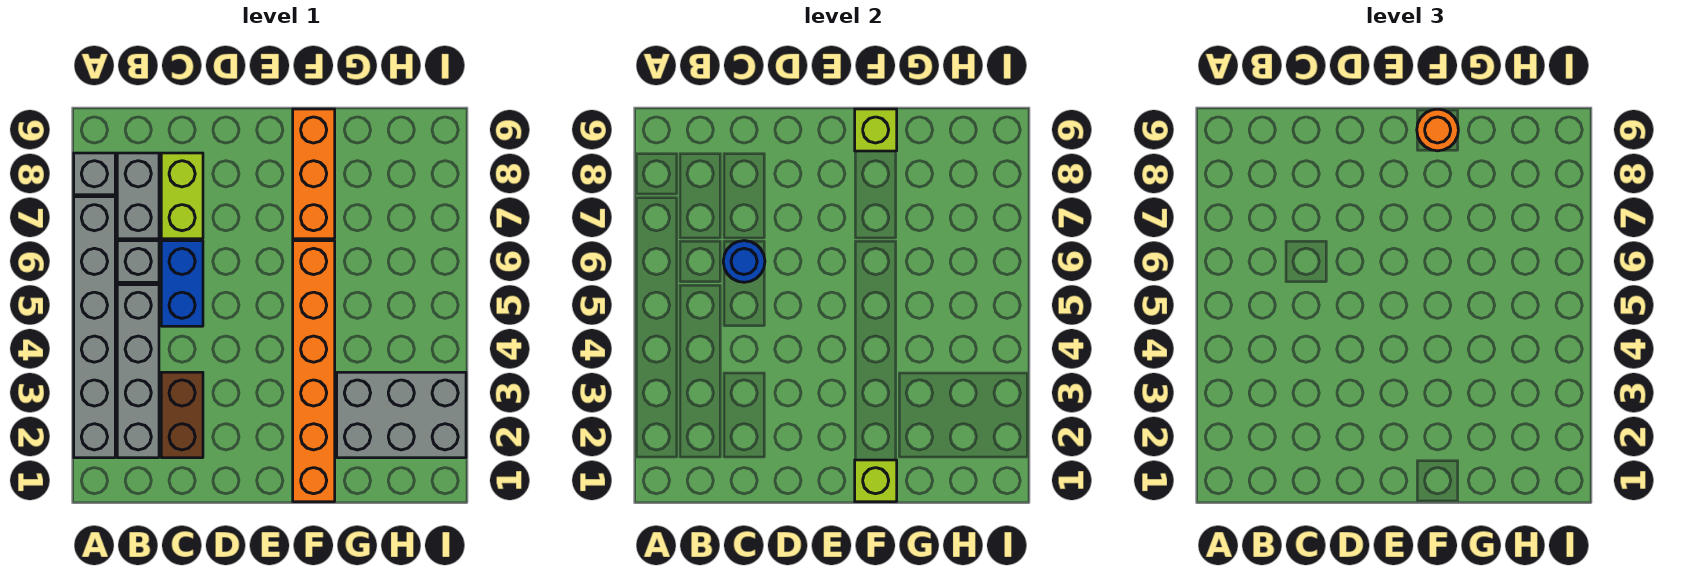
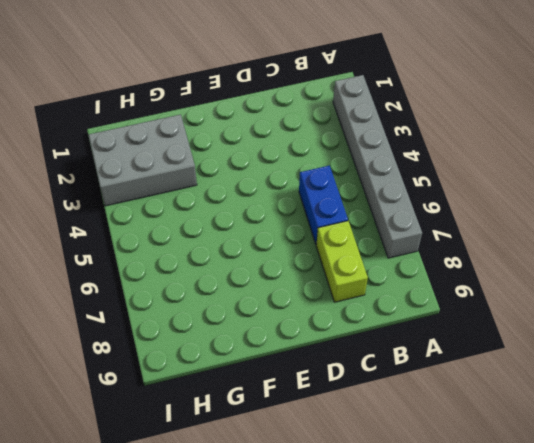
none -> grey brick A8 level 1
none -> grey brick B2:B5 level 1
none -> grey brick B6 level 1

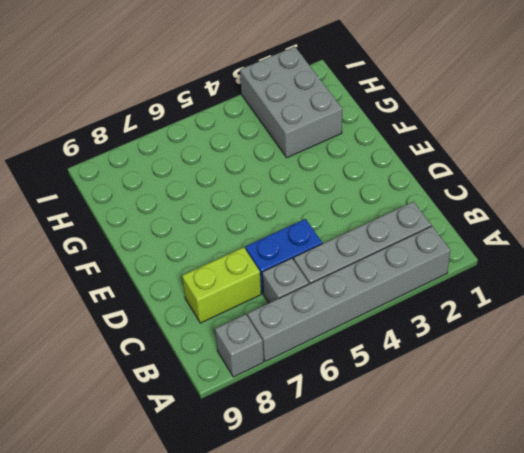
none -> grey brick B7:B8 level 1
none -> brown brick C2:C3 level 1
none -> orange brick F1:F6 level 1

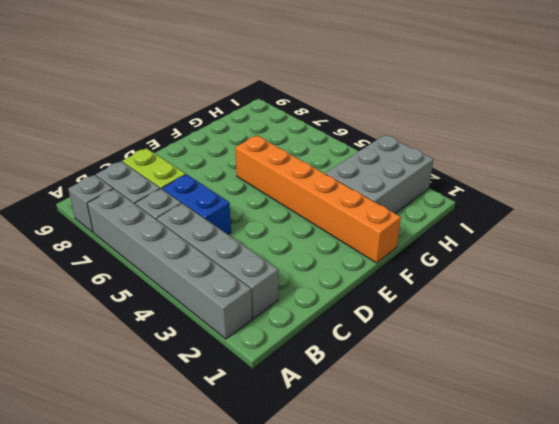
none -> brown brick C2:C3 level 1
none -> orange brick F7:F9 level 1
none -> blue round brick C6 level 2

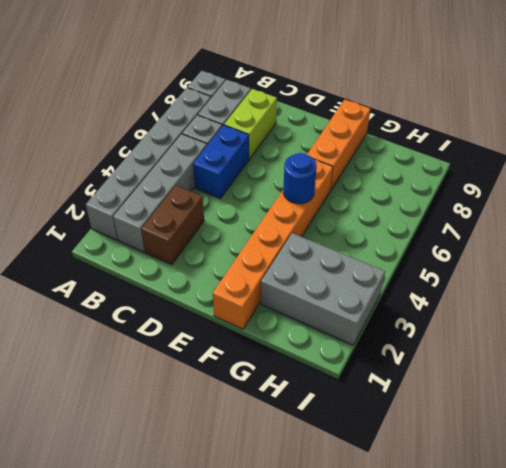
blue round brick F5 level 2 -> blue round brick C6 level 2
none -> lime brick F1 level 2
none -> lime brick F9 level 2
none -> orange round brick F9 level 3

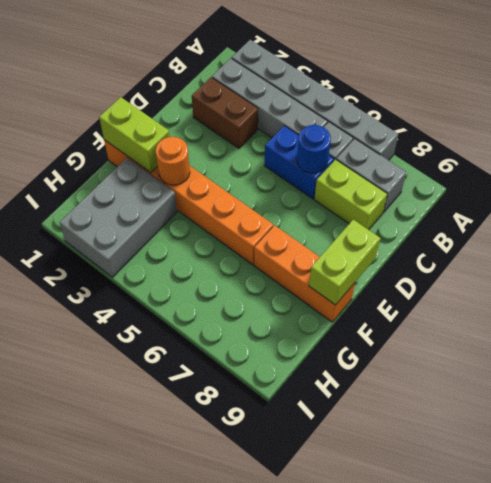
lime brick E9:F9 level 2 -> lime brick F9 level 2
lime brick F1:F2 level 2 -> lime brick F1 level 2
orange round brick F3 level 2 -> orange round brick F9 level 3
none -> grey brick A8 level 1

